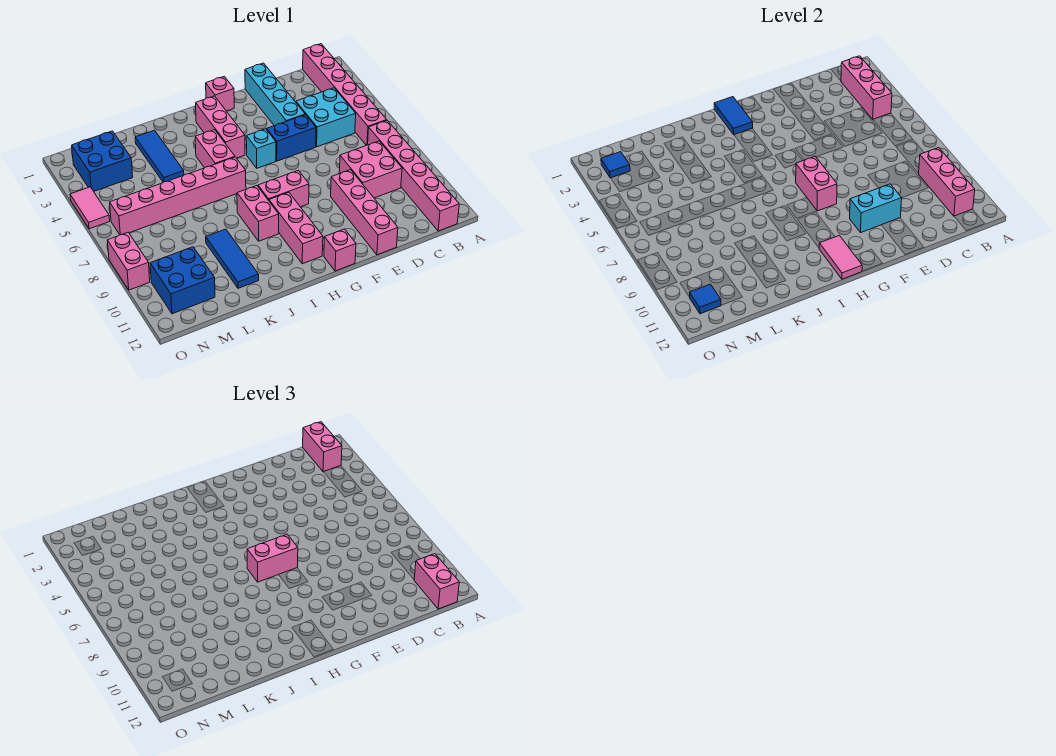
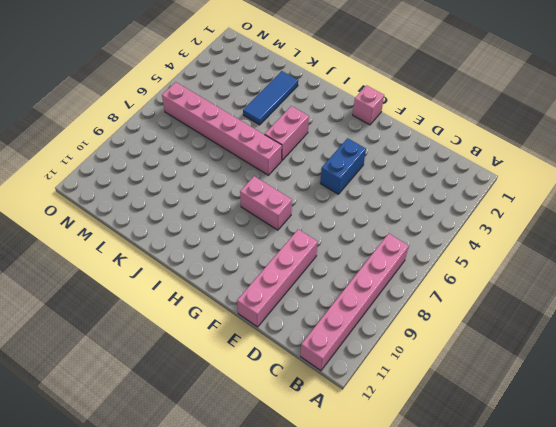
blue brick F4:F5 level 1 -> blue brick E5:F5 level 1
none -> pink brick B1:B6 level 1
none -> cyan brick C4:D5 level 1
none -> pink brick C8:D9 level 1
none -> cyan brick E1:E4 level 1

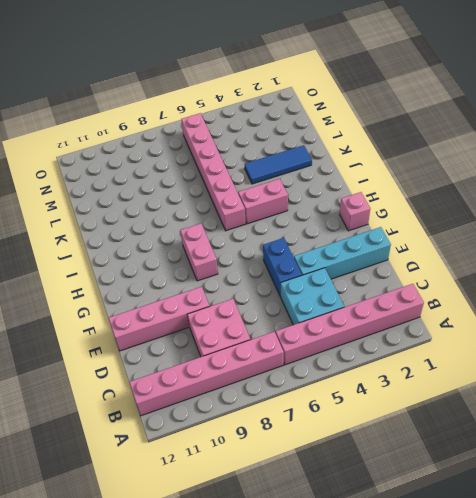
none -> cyan brick G5 level 1
none -> pink brick G12 level 1
none -> pink brick H2:H4 level 1
none -> pink brick H9:H11 level 1

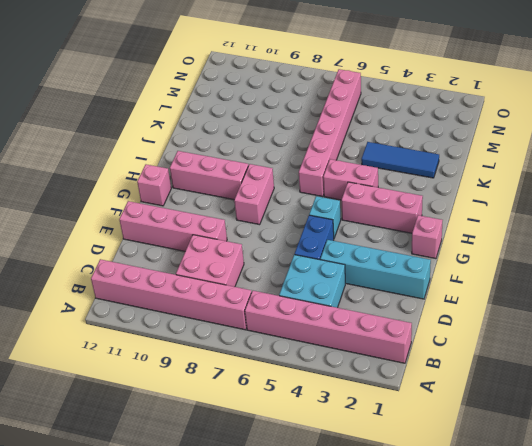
none -> pink brick I8:I9 level 1
none -> blue tile K9:K11 level 1
none -> blue brick M2:N3 level 1
none -> blue brick M10:N11 level 1

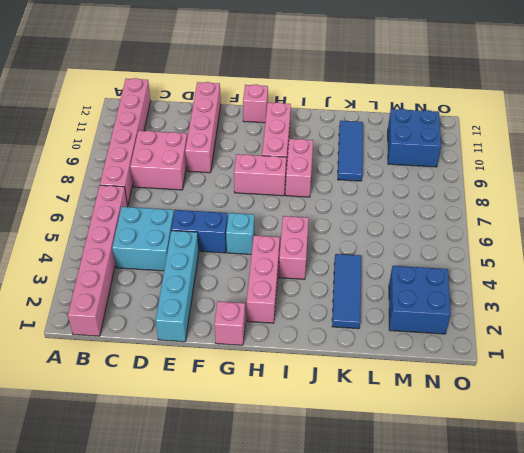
none -> pink brick I6:N6 level 1
none -> pink tile O4:O5 level 1
none -> pink brick O8:O9 level 1
none -> pink brick B2:B4 level 2

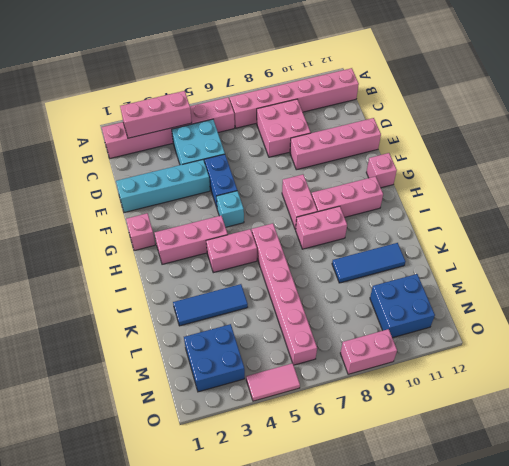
none -> pink brick B9:B11 level 2
none -> cyan brick E10:F10 level 2
none -> pink brick G7:G8 level 2
none -> blue tile H1:H2 level 2

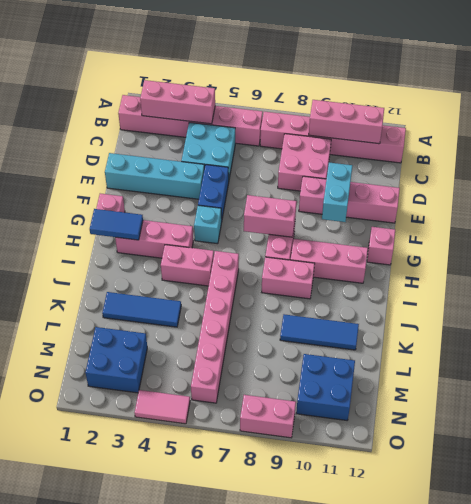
none -> pink tile H11:H12 level 2
none -> blue tile N2 level 2
none -> blue tile N11 level 2
none -> pink brick B1:B2 level 3

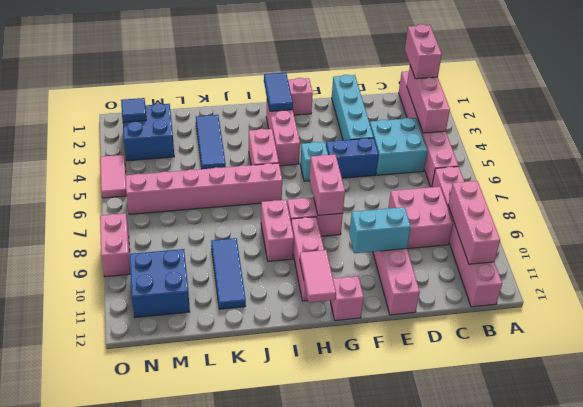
none -> blue tile N11 level 2
none -> pink brick B11:B12 level 3
none -> pink brick G7:H7 level 3

